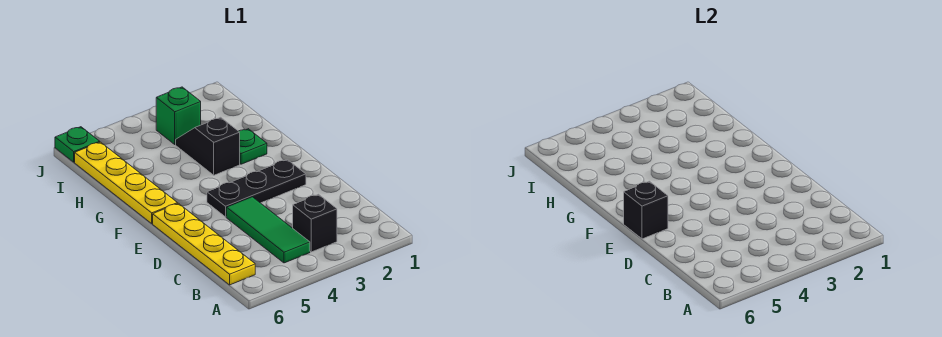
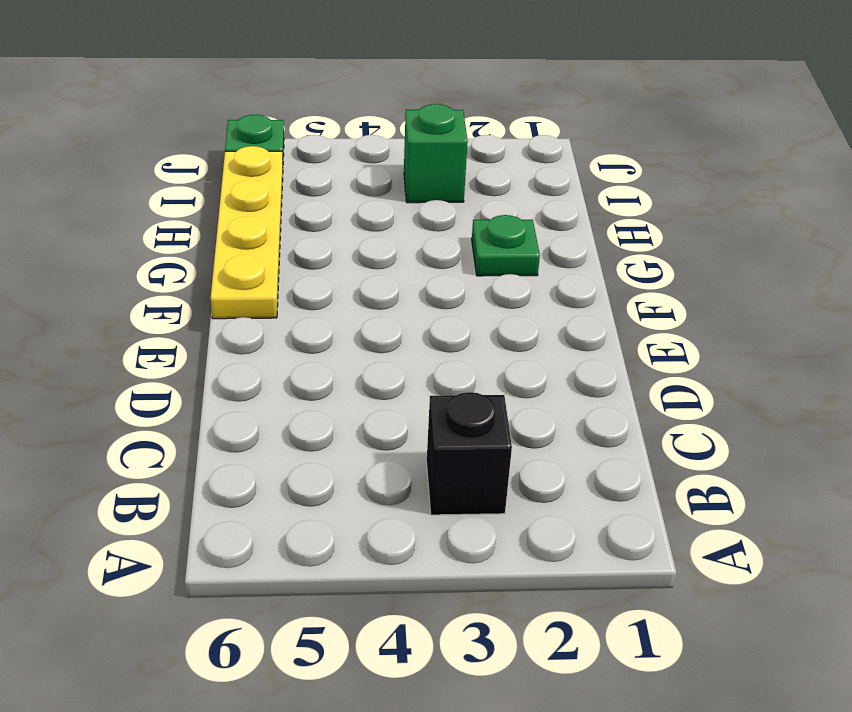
none -> green tile B4:D4 level 1
none -> yellow plate B6:E6 level 1

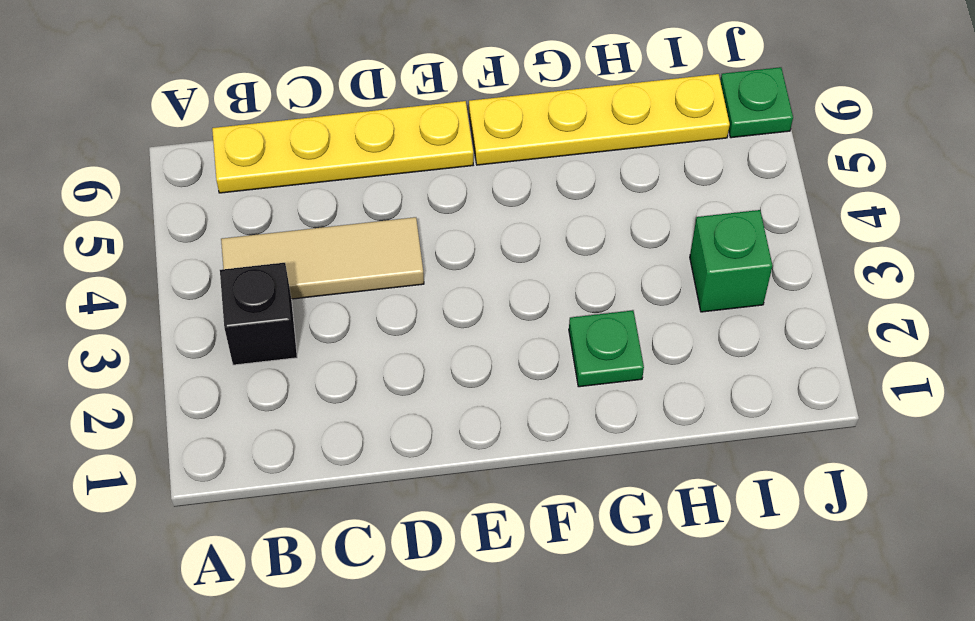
tan tile B4:D4 level 1 -> green tile B4:D4 level 1
none -> black plate E2:E4 level 1
none -> black slope G3:H3 level 1 top G

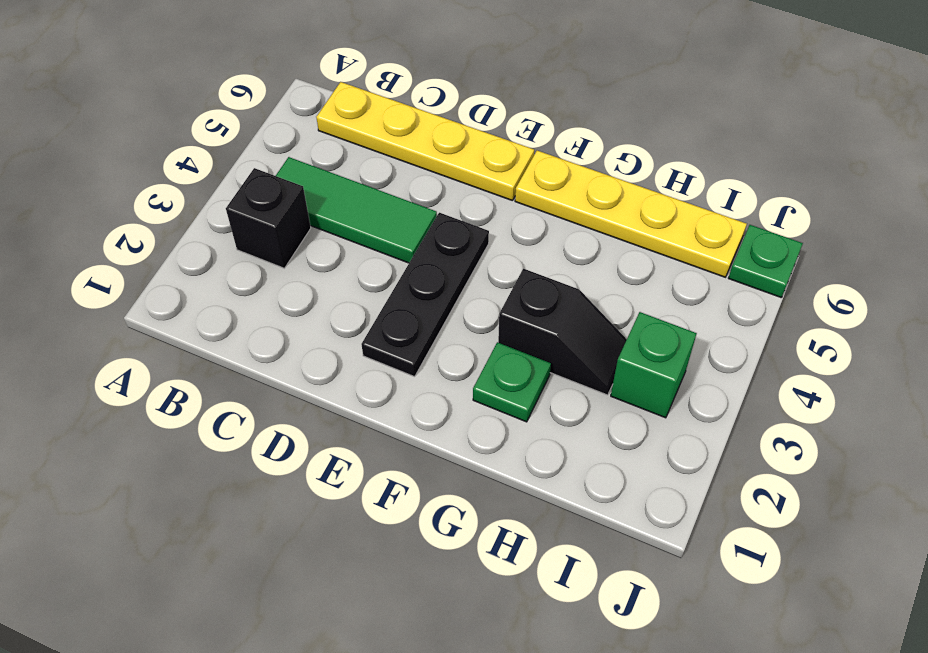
none -> black brick E6 level 2

